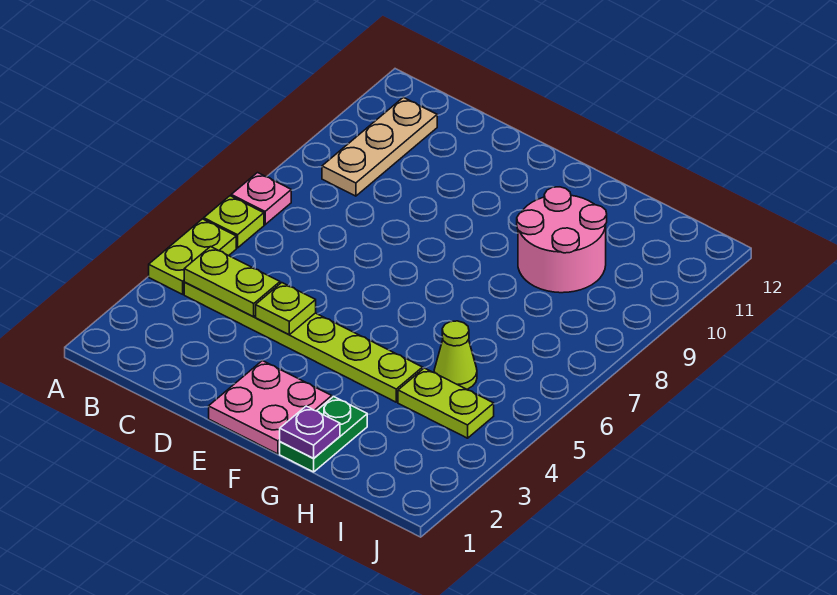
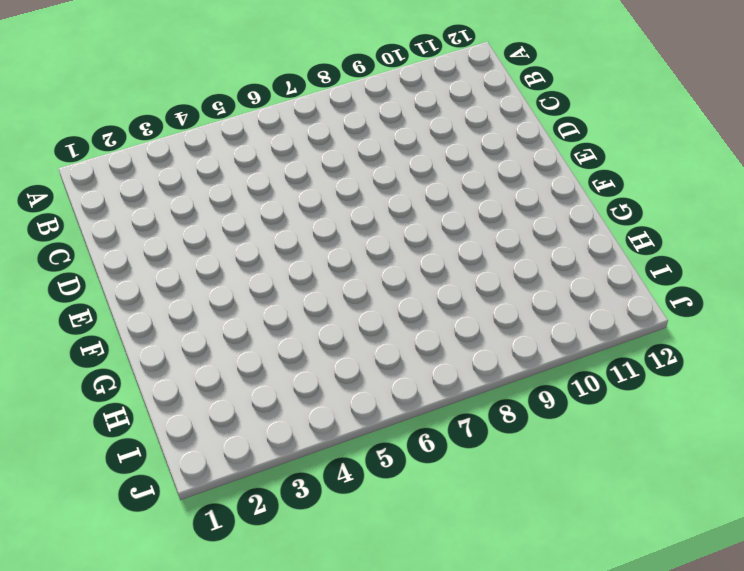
none -> lime plate A4:A5 level 1
none -> lime plate A6 level 1
none -> pink plate A7 level 1

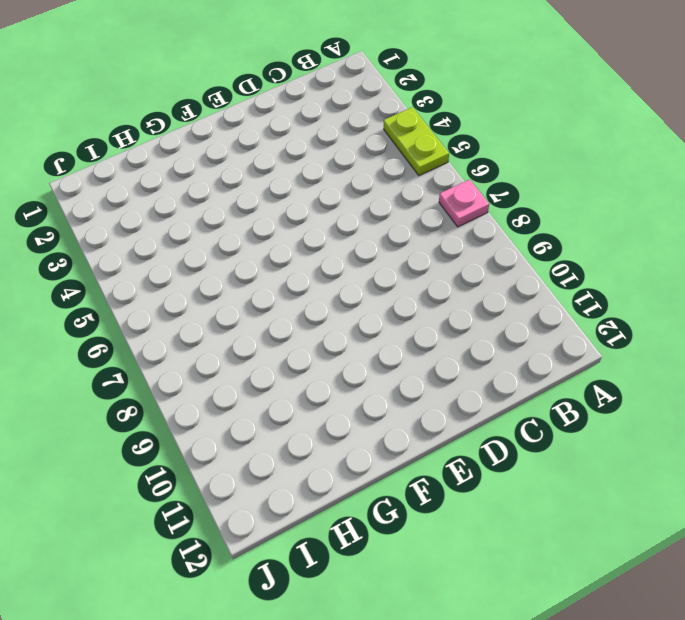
none -> lime plate A6 level 1
none -> lime plate B4:G4 level 1
none -> tan plate B9:B11 level 1

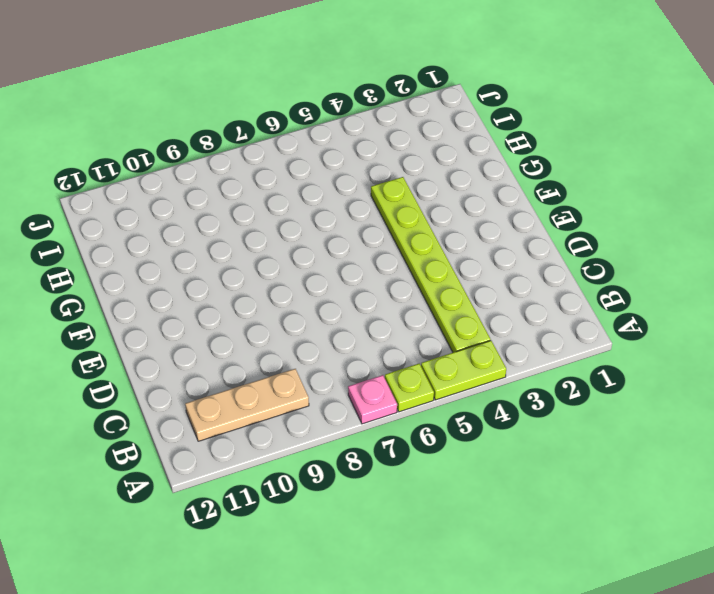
none -> pink plate E1:F2 level 1
none -> green plate G1:G2 level 1
none -> pink round brick G9:H10 level 1

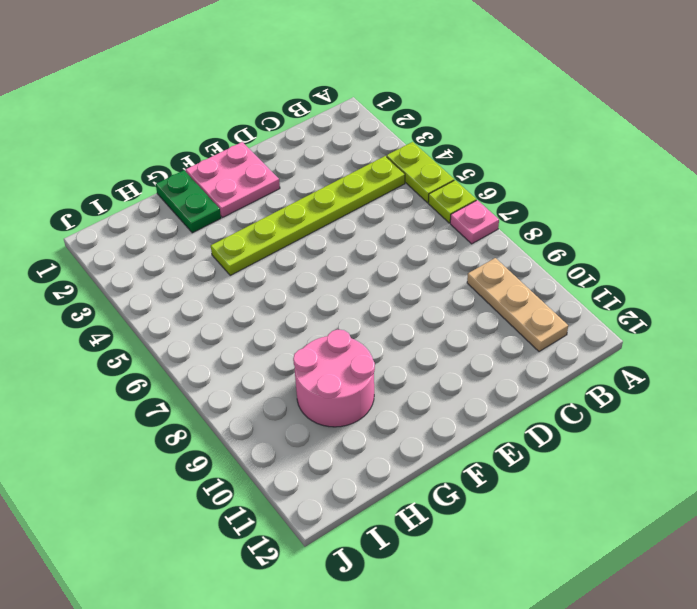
none -> lime plate H4:I4 level 1
none -> lime cone H5 level 1
none -> lime plate B4:C4 level 2

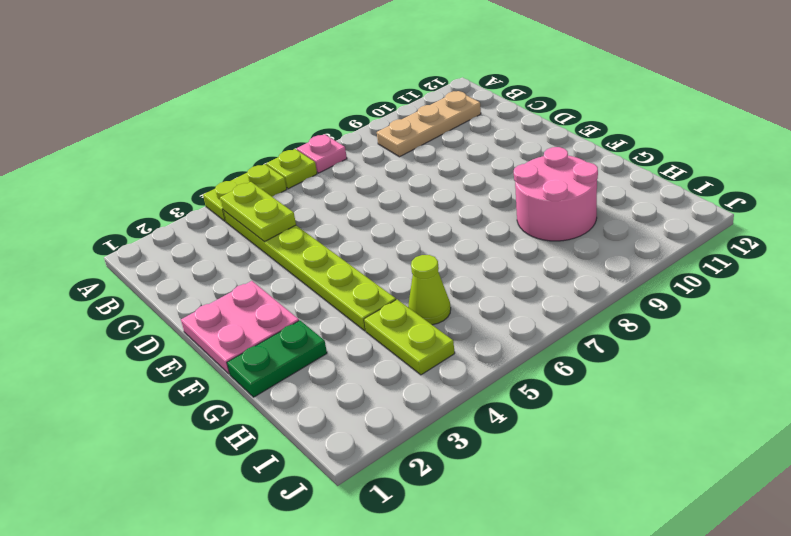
none -> lime plate D4 level 2
none -> purple plate G1 level 2

